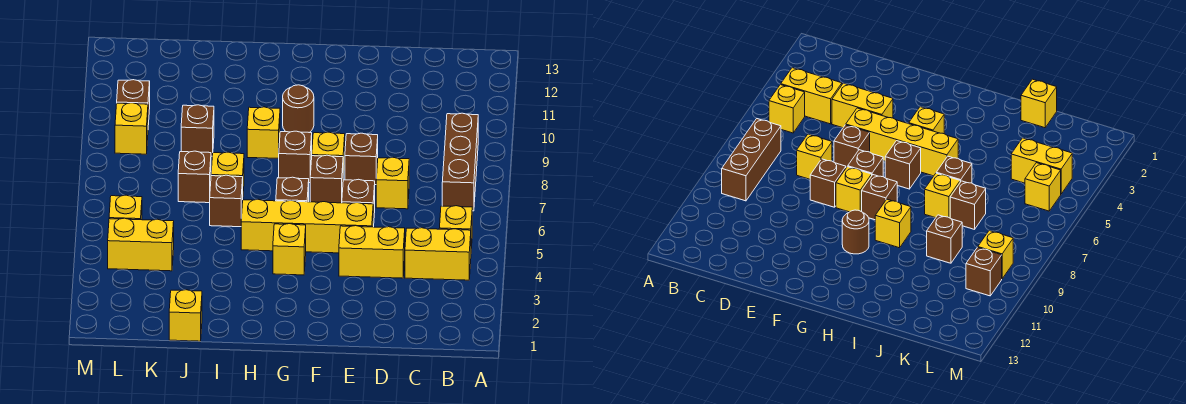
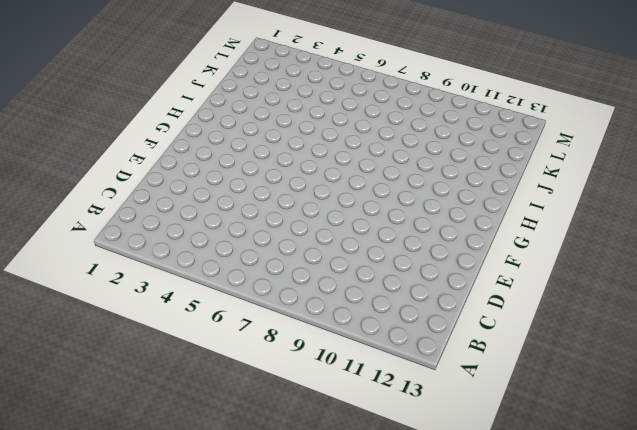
none -> yellow brick B4:C4 level 1
none -> yellow brick B5 level 1
none -> brown brick B7:B9 level 1

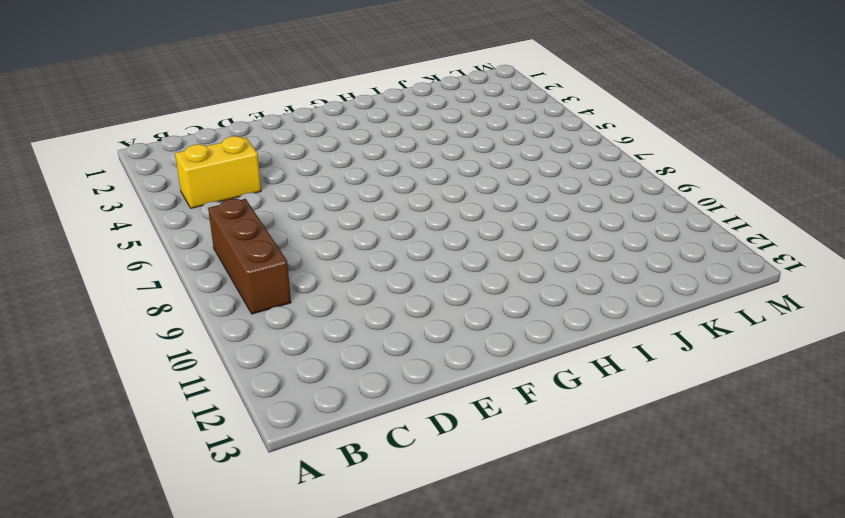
none -> yellow brick B5 level 1
none -> yellow brick D4:E4 level 1
none -> yellow brick D7 level 1

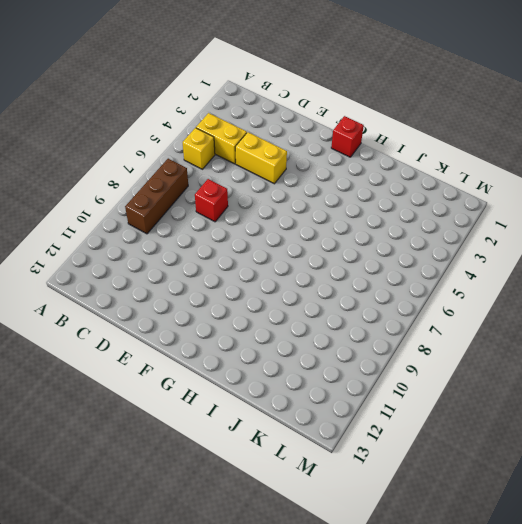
red brick D7 level 1 -> yellow brick D7 level 1
red brick G1 level 1 -> none
none -> yellow brick E5:H5 level 1
none -> brown brick E6 level 1
none -> brown brick E8 level 1

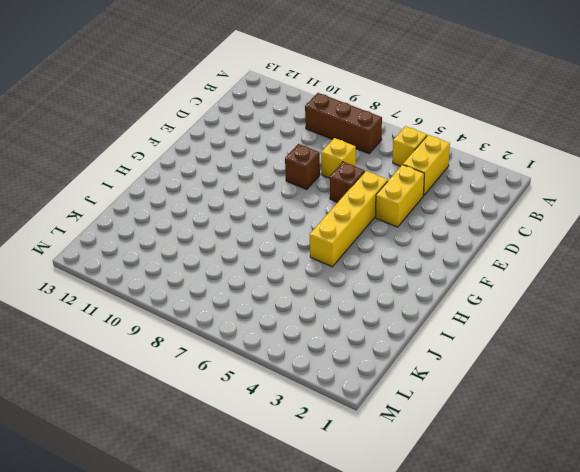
none -> brown brick F7 level 1
none -> yellow brick F8 level 1
none -> yellow brick G4 level 1

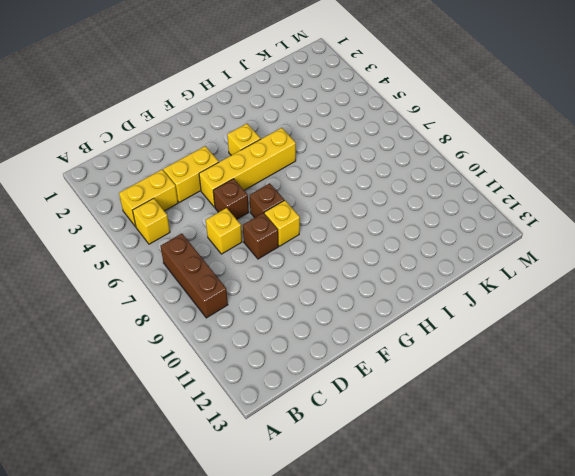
none -> brown brick G6 level 1
none -> brown brick G8 level 1
none -> brown round brick G10 level 1

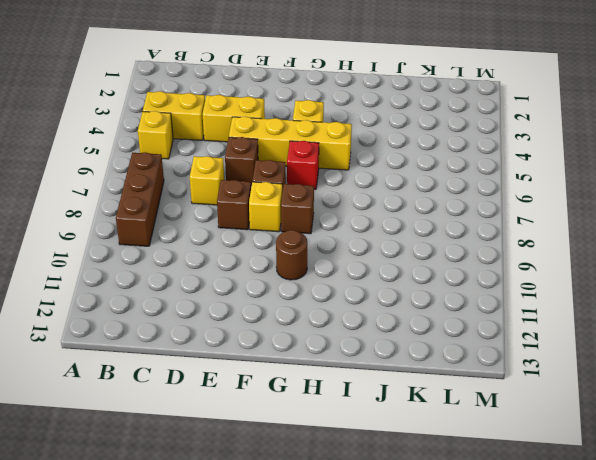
red brick G6 level 1 -> brown brick G6 level 1
none -> yellow brick H9 level 1
none -> brown brick I6 level 1
none -> yellow brick I7 level 1

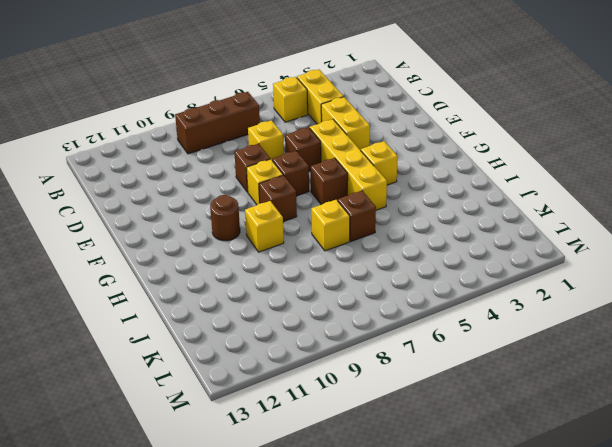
none -> yellow brick J1 level 1
none -> brown brick J7 level 1
none -> brown brick J9 level 1

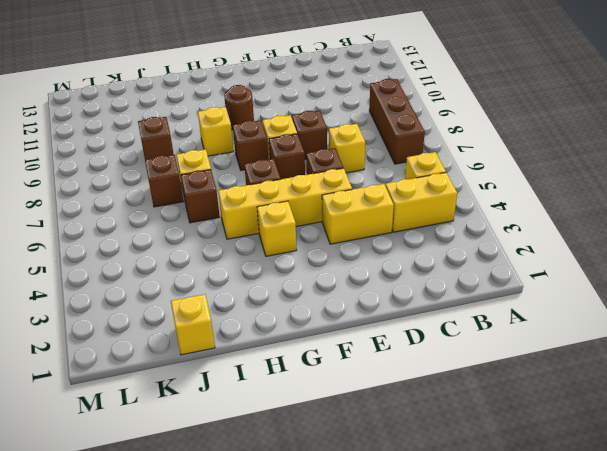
none -> yellow brick K4:L4 level 1
none -> yellow brick L5 level 1
none -> yellow brick L9 level 1

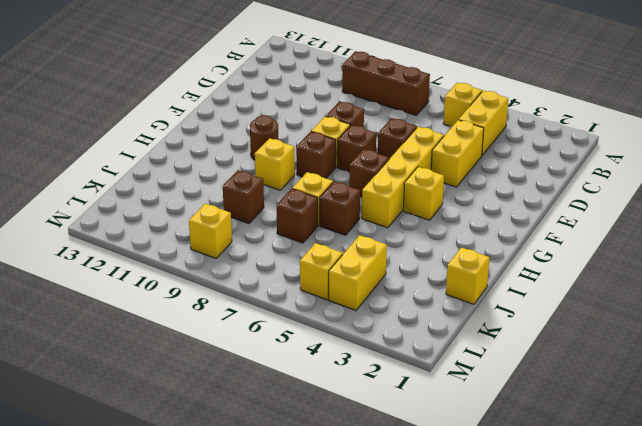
none -> yellow brick D7 level 1
none -> brown brick L10 level 1

